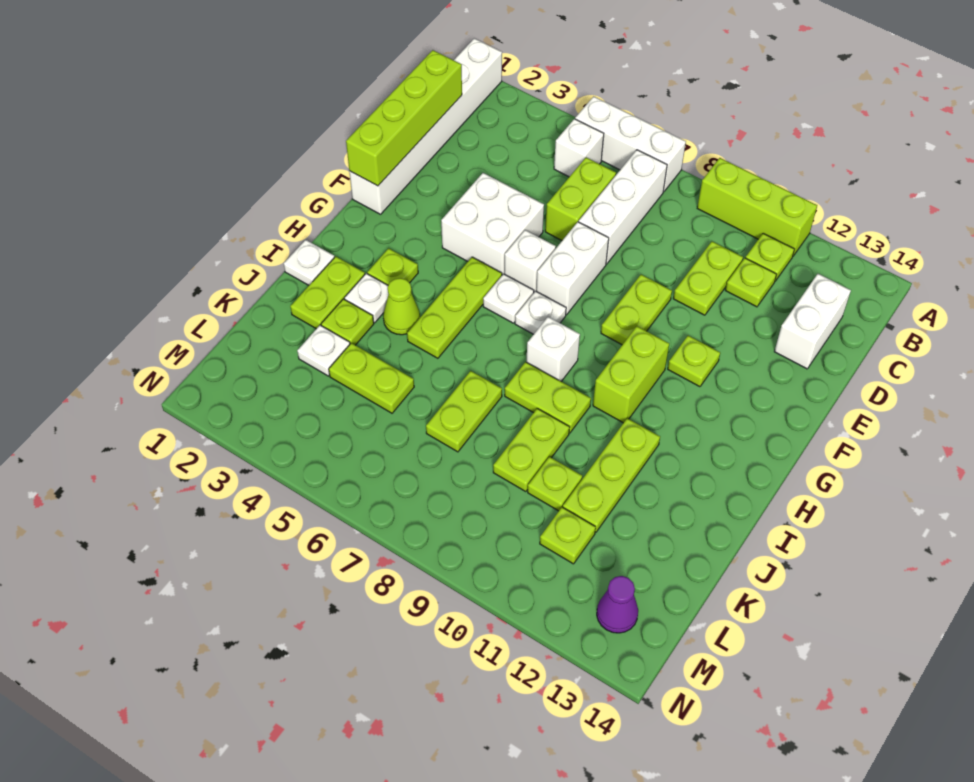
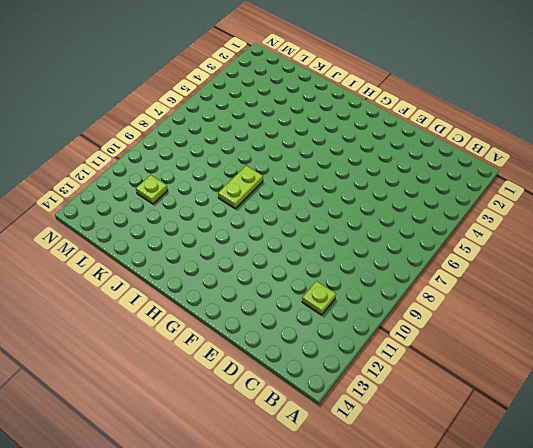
none -> white brick A1:F1 level 1
none -> white brick A5:A7 level 1
none -> lime brick A9:A11 level 1
none -> white brick B5 level 1

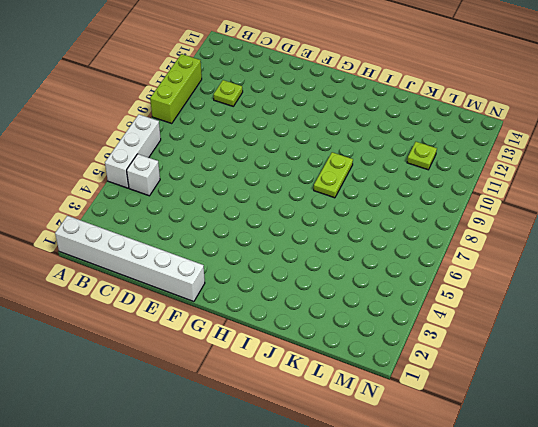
none -> white brick B7:D7 level 1
none -> lime plate B11 level 1
none -> lime brick C6:D6 level 1
none -> lime plate C10:D10 level 1

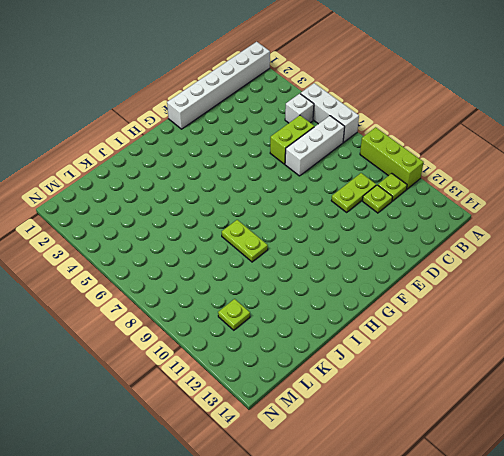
none -> white brick C13:D13 level 1
none -> white brick E4:F5 level 1
none -> white brick E7:F7 level 1
none -> lime plate E9:F9 level 1

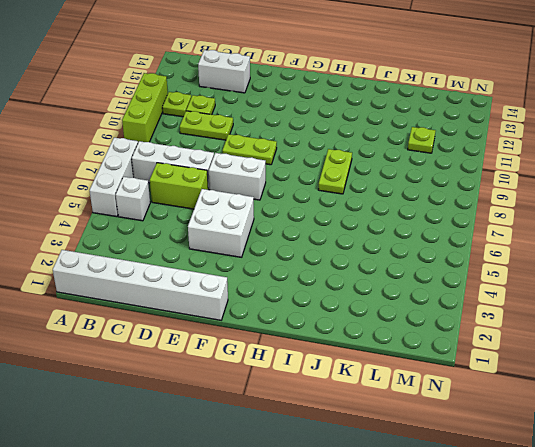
none -> white brick F6 level 1
none -> lime plate F11 level 1
none -> lime plate G5:I5 level 1
none -> white plate G6 level 1

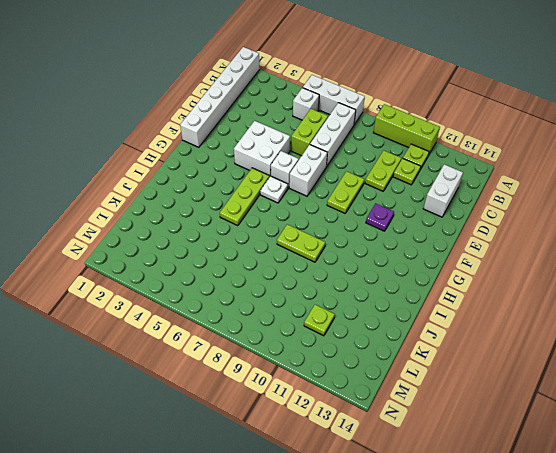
purple plate F11 level 1 -> lime plate F11 level 1
none -> white plate G7 level 1
none -> lime brick G10:H10 level 1
none -> lime plate H3 level 1
none -> white brick H8 level 1

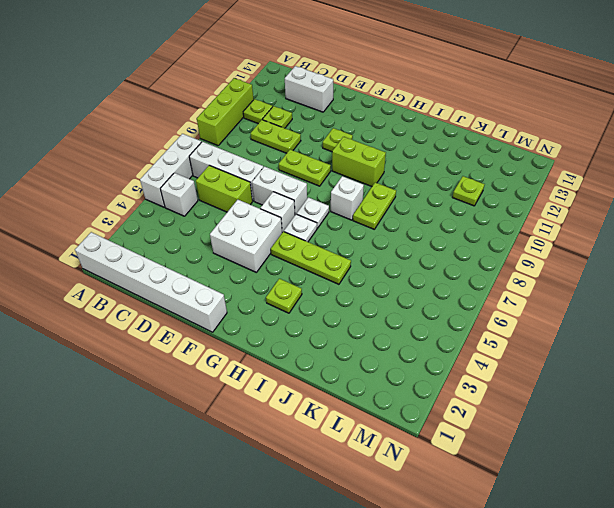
none -> white plate I1 level 1
none -> lime plate I2:J2 level 1
none -> white plate I3 level 1
none -> lime cone I4 level 1

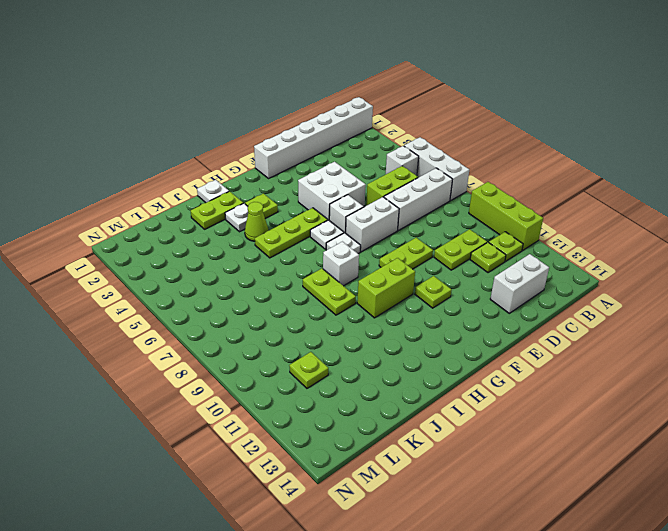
none -> lime plate I11:K11 level 1
none -> lime plate J3 level 1
none -> lime plate J7:K7 level 1
none -> lime plate J9:K9 level 1

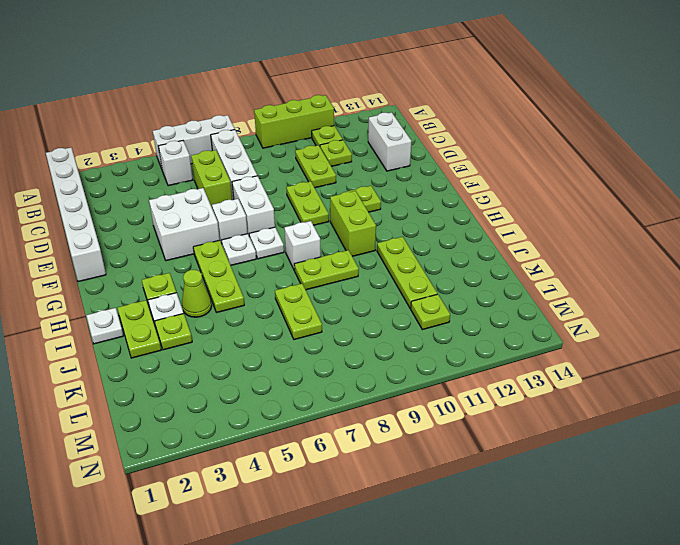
none -> lime plate J9:K9 level 1
none -> white plate K3 level 1
none -> lime plate K4:K5 level 1
none -> lime plate K10 level 1

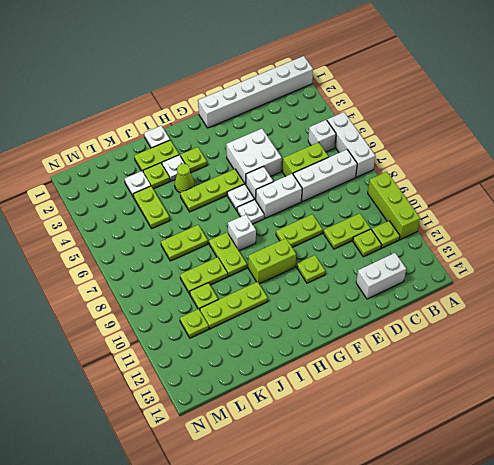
none -> purple cone M13 level 1
none -> lime brick C1:F1 level 2

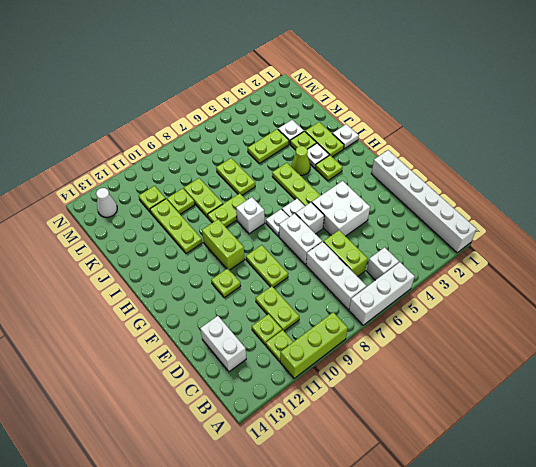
white cone M13 level 1 -> purple cone M13 level 1
none -> lime brick C1:F1 level 2

